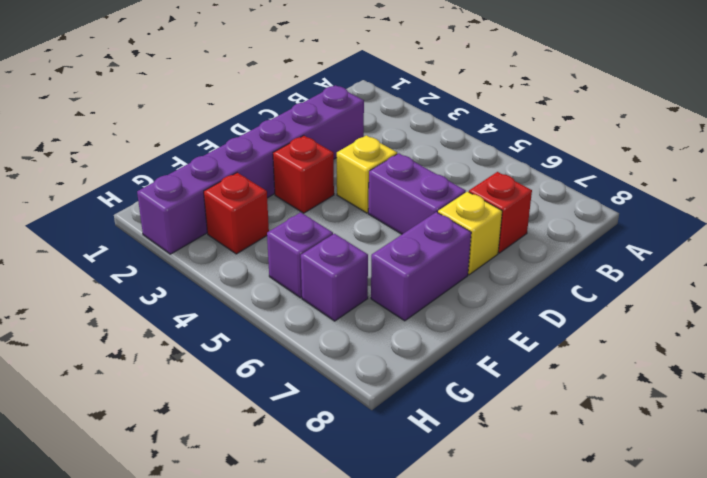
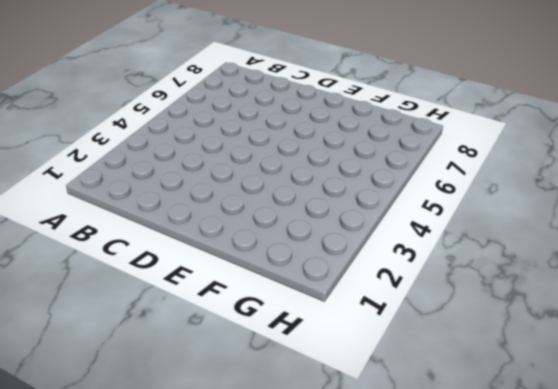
none -> purple brick C2:H2 level 1
none -> red brick C7 level 1

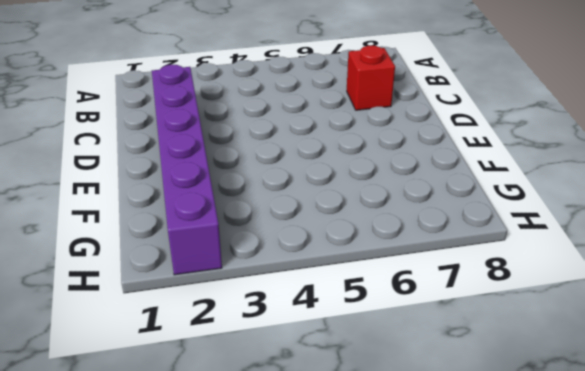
none -> yellow brick D4 level 1
none -> purple brick D5:D6 level 1

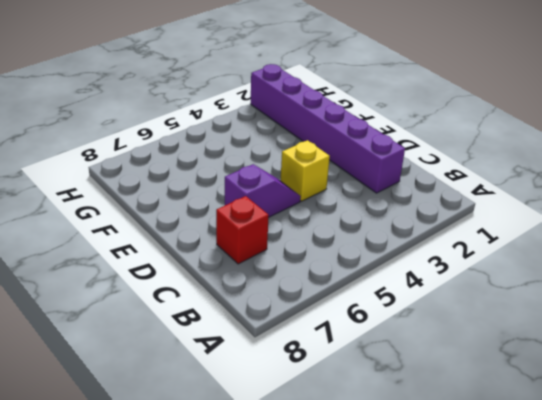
purple slope D5:D6 level 1 top 6 -> purple brick D5:D6 level 1
none -> yellow brick D7 level 1
none -> red brick E3 level 1

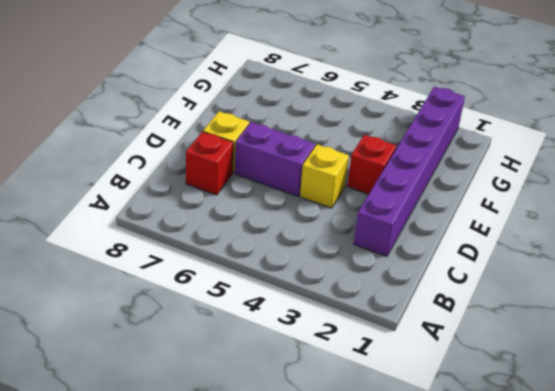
none -> purple brick E7:F7 level 1
none -> red brick G3 level 1

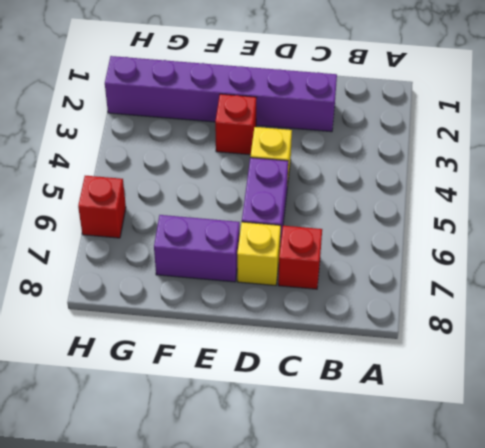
red brick H6 level 1 -> red brick G3 level 1
none -> purple brick G5 level 1
none -> purple brick G6 level 1

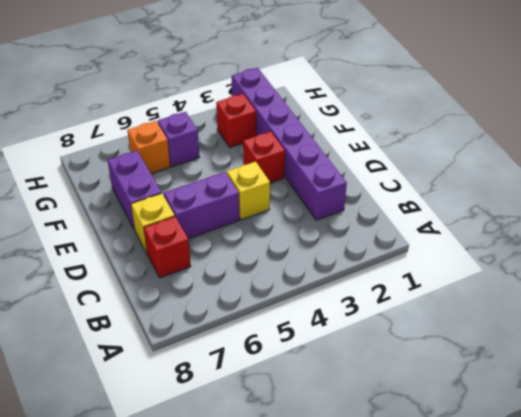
orange brick G6 level 1 -> purple brick G6 level 1

